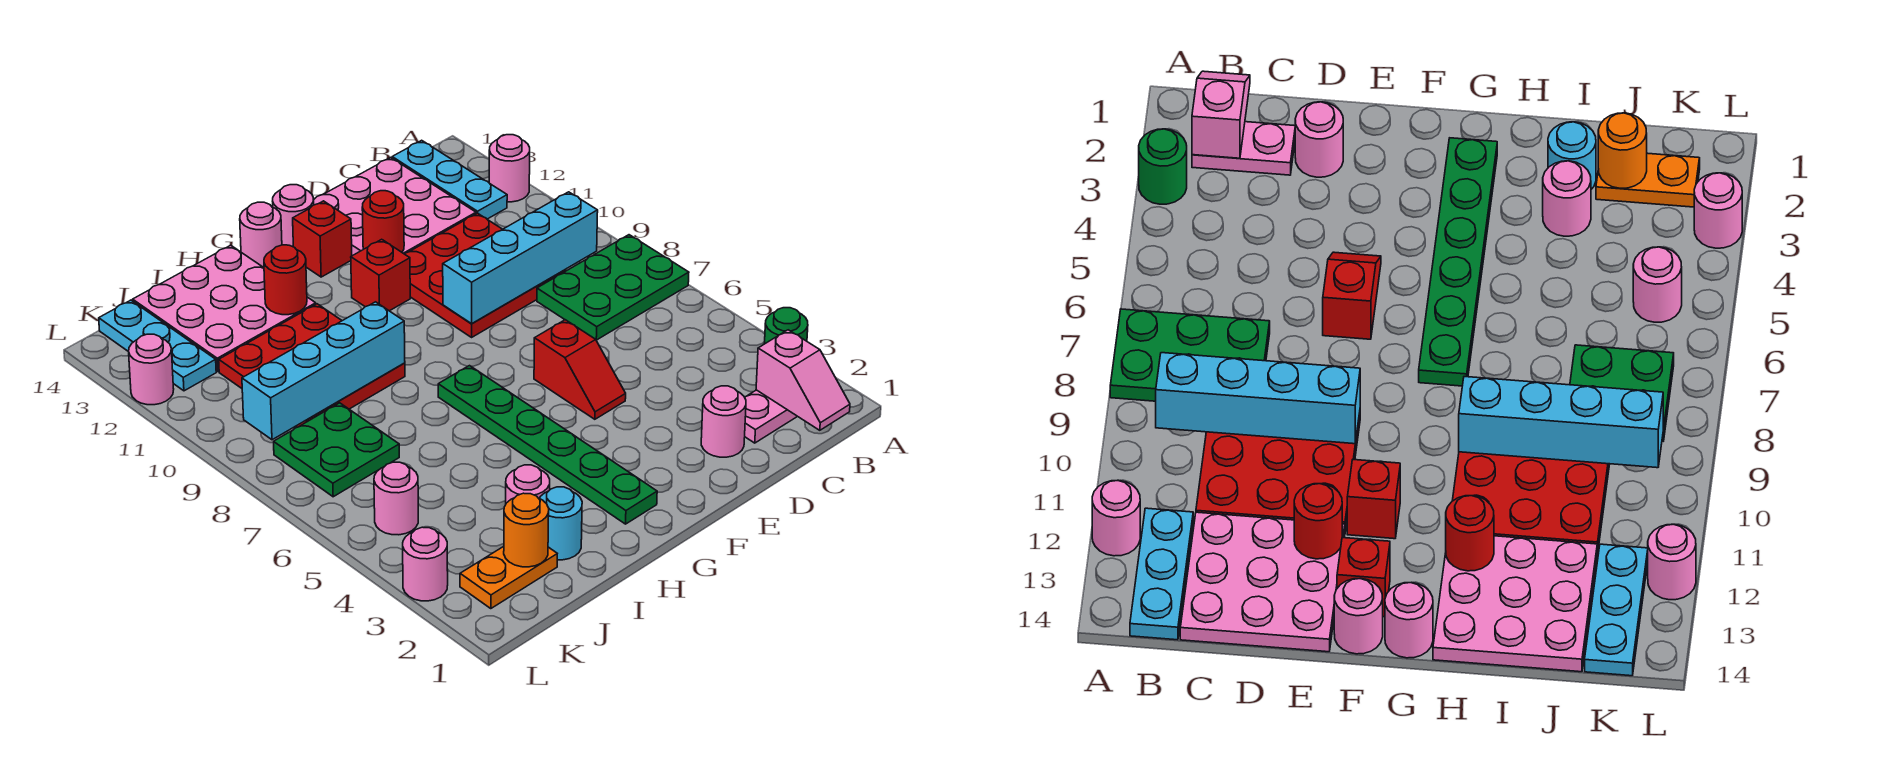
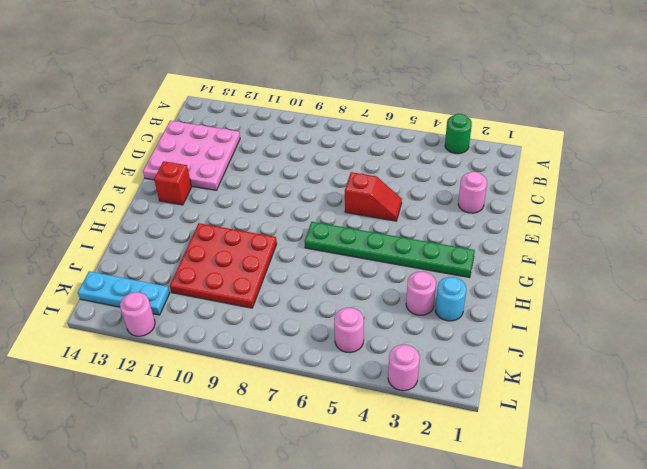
none -> green plate A7:C8 level 1
none -> pink round brick A12 level 1
none -> pink plate B2:C2 level 1
none -> cyan plate B12:B14 level 1

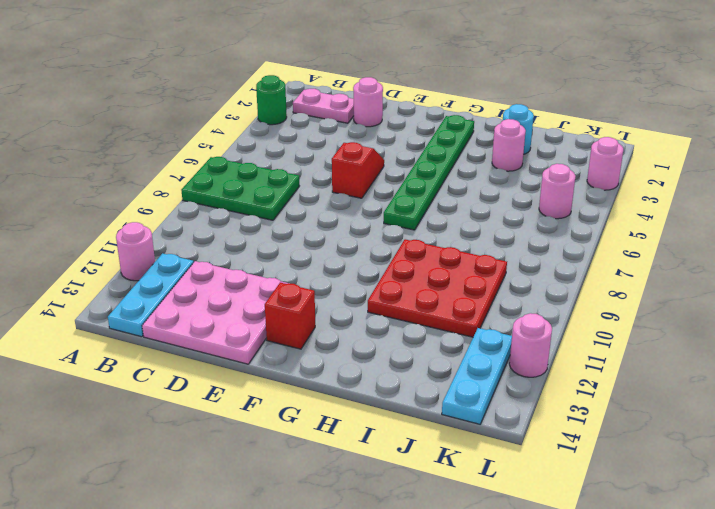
none -> red plate C9:E11 level 1
none -> red brick F11 level 1
none -> pink round brick F14 level 1
none -> pink round brick G14 level 1

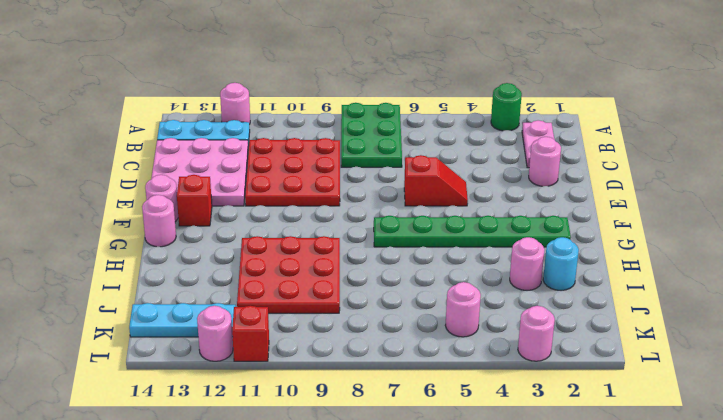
red brick L11 level 1 -> red brick F11 level 1
none -> pink plate H12:J14 level 1
none -> orange plate J2:K2 level 1
none -> green plate J7:K8 level 1
none -> pink slope B1:B2 level 2 top 2

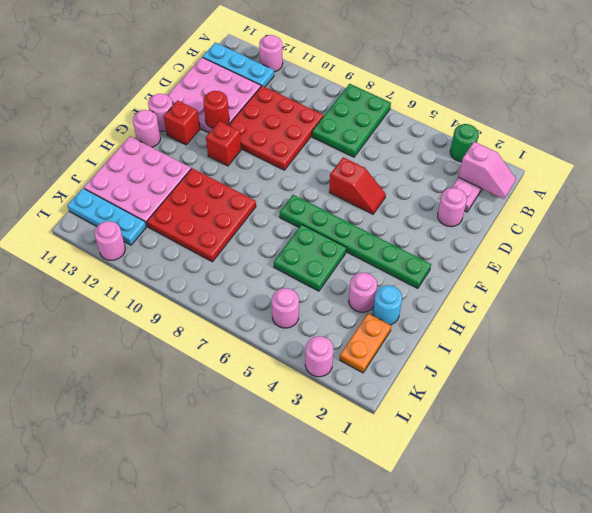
green plate H5:I6 level 1 -> green plate J7:K8 level 1
none -> cyan brick B9:E9 level 2
none -> cyan brick H9:K9 level 2
none -> red round brick H12 level 2
none -> orange round brick J2 level 2

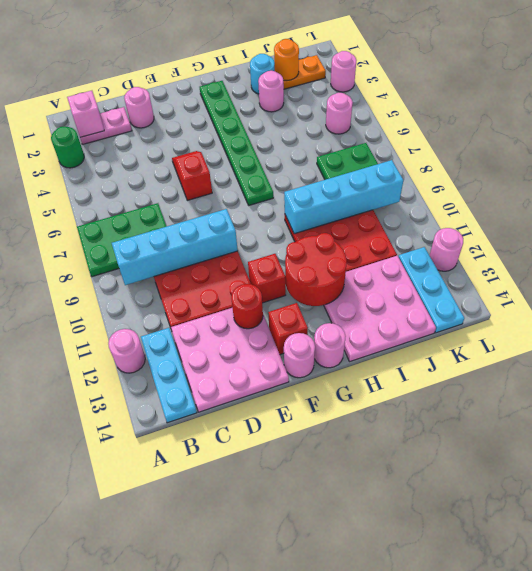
red round brick G11:H12 level 2 -> red round brick H12 level 2

